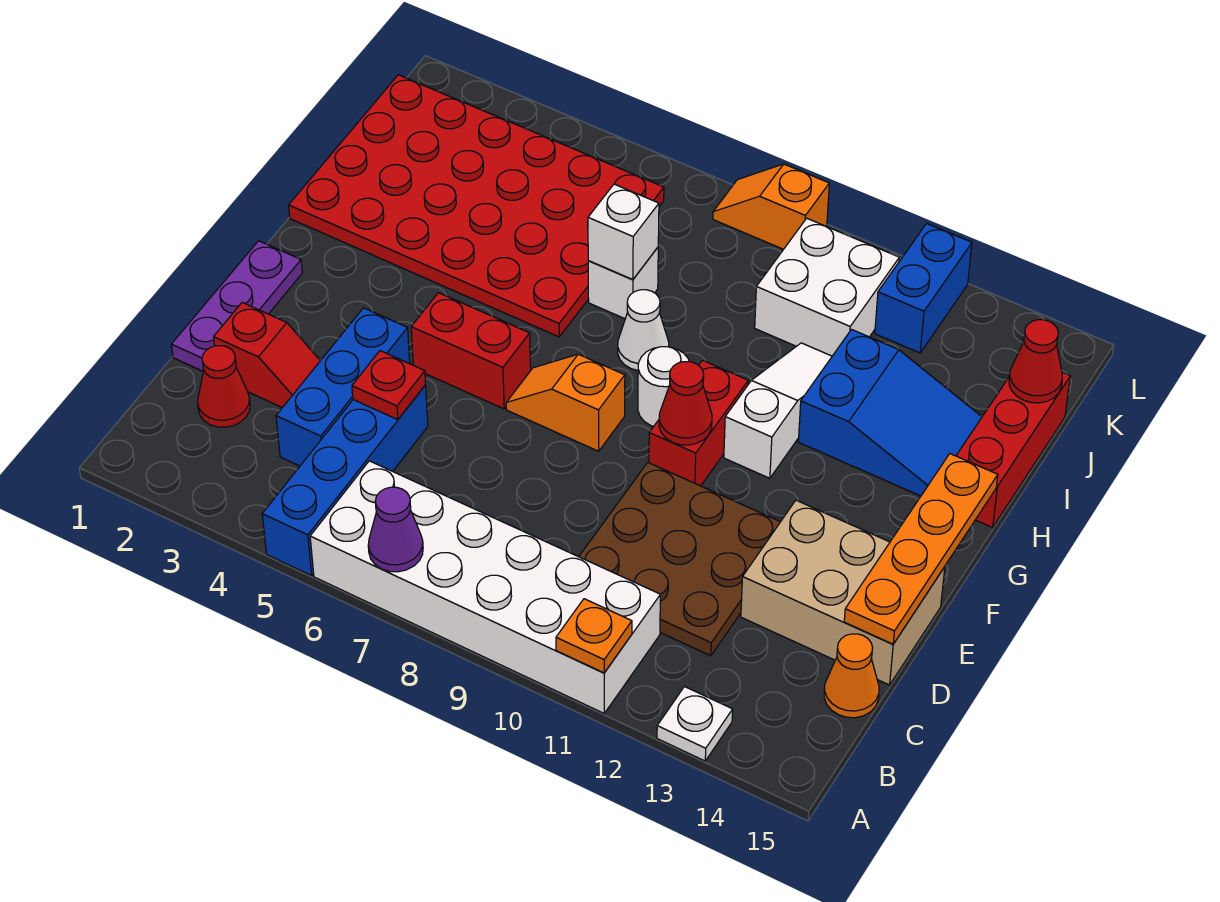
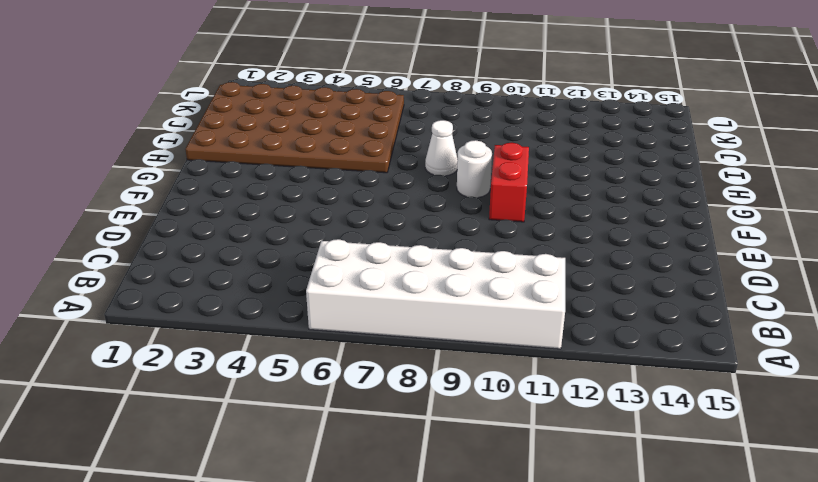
brown plate H1:K6 level 1 -> red plate H1:K6 level 1
none -> blue brick A5:D5 level 1
none -> white plate A13 level 1
none -> red cone C2 level 1
none -> blue brick C4:E4 level 1

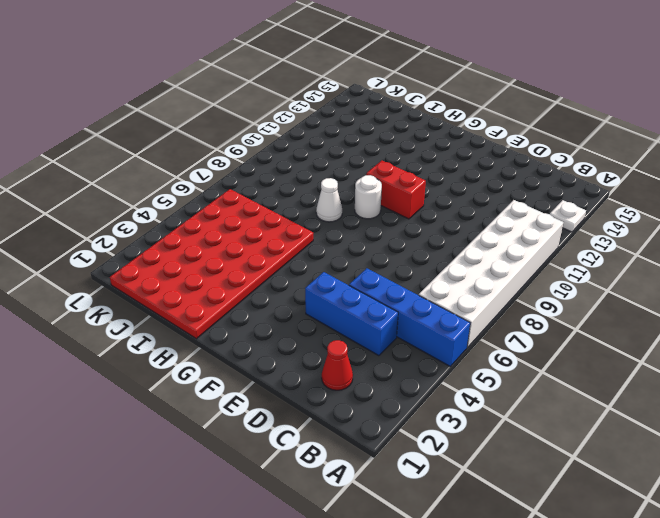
none -> brown plate C10:E12 level 1
none -> orange cone C15 level 1
none -> purple plate D1:F1 level 1
none -> red slope D2:D3 level 1 top 2

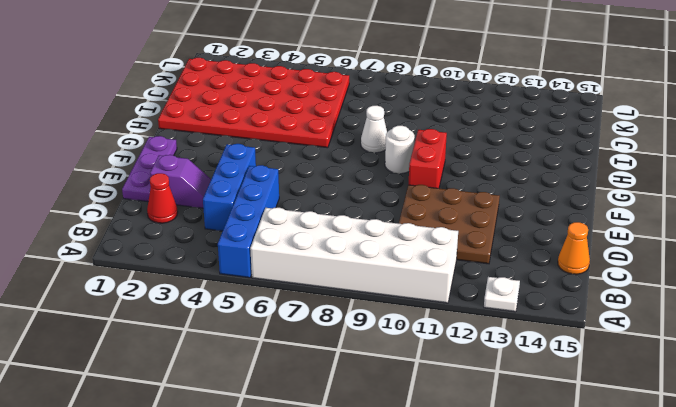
purple slope D2:D3 level 1 top 2 -> red slope D2:D3 level 1 top 2
none -> tan brick D13:E15 level 1
none -> red brick F5:F6 level 1
none -> orange slope F7:F8 level 1 top 8
none -> white slope G11:I11 level 1 top G

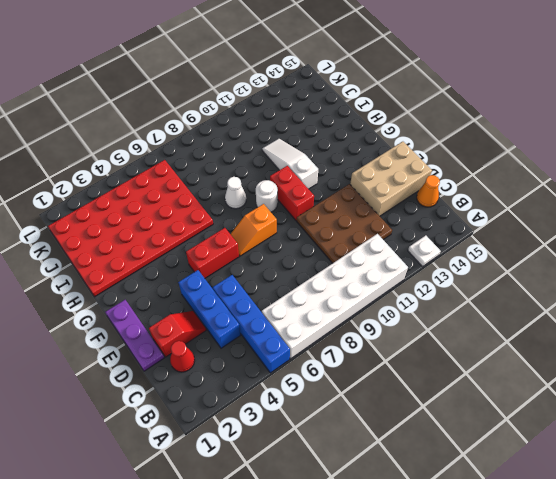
none -> blue slope H12:I14 level 1 top 12
none -> red brick H15:J15 level 1
none -> white brick I7 level 1
none -> white brick J10:K11 level 1

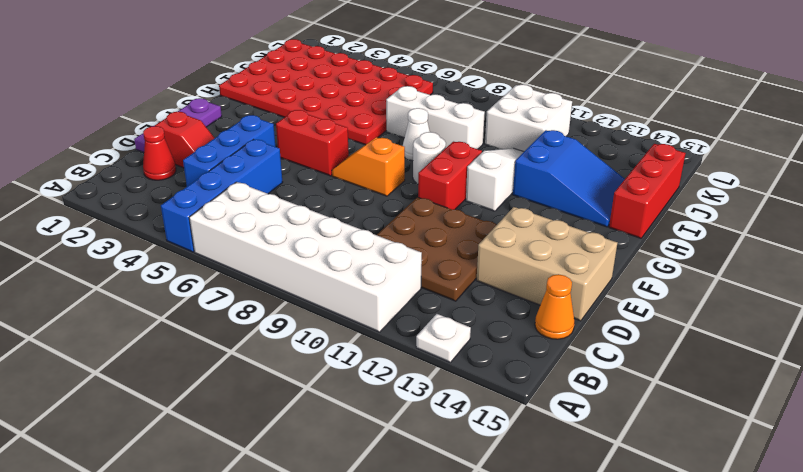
white brick I7:I9 level 1 -> white brick I7 level 1
none -> blue brick K12:L12 level 1
none -> orange slope L8:L9 level 1 top 9
none -> purple cone A7 level 2
none -> orange plate A11 level 2

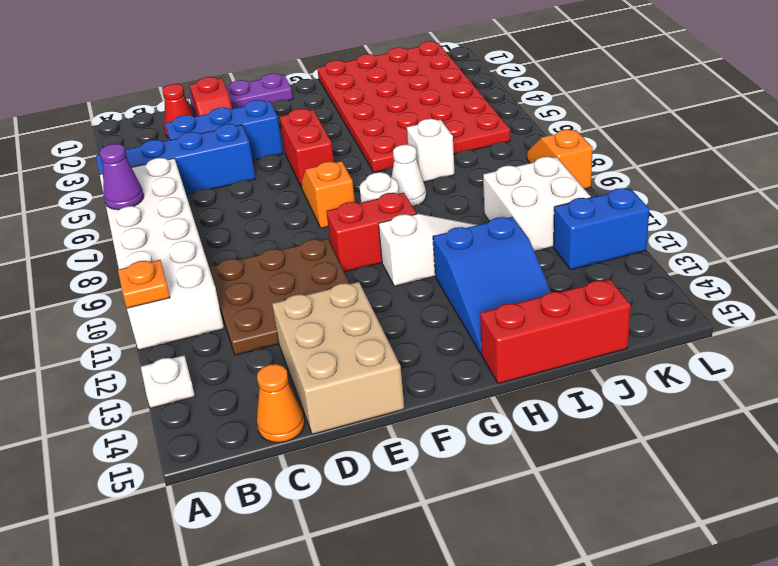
none -> red plate D5 level 2
none -> orange plate D15:G15 level 2
none -> red cone F10 level 2
none -> white brick I7 level 2

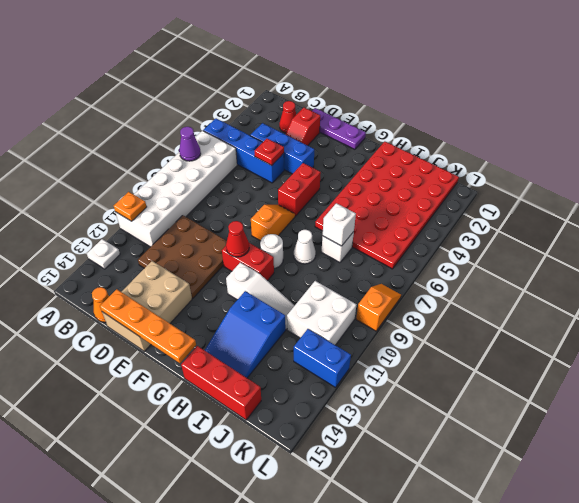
none -> red cone J15 level 2

